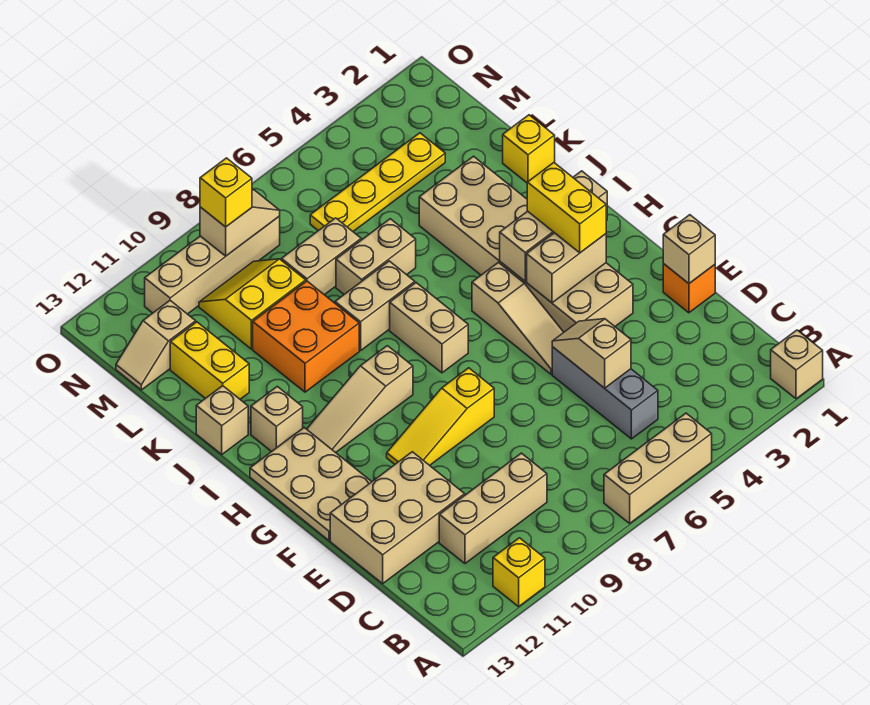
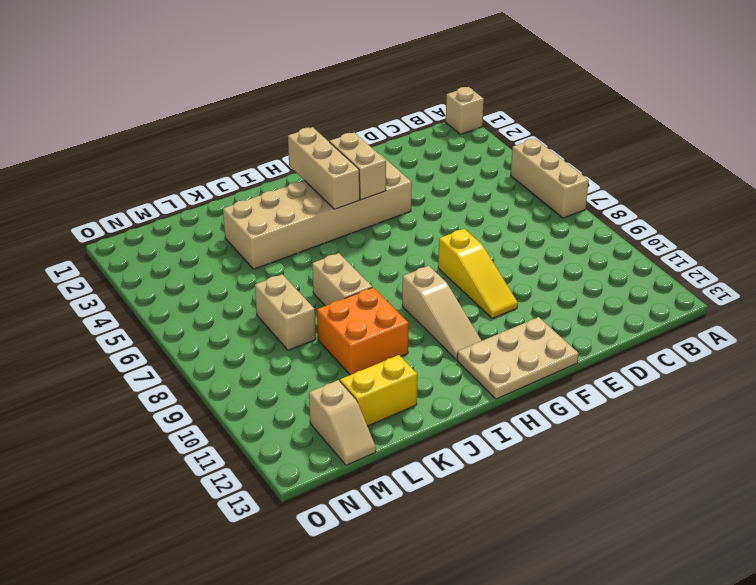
none -> yellow brick A11 level 1
none -> grey brick C5:E5 level 1
none -> tan brick C9:C11 level 1
none -> tan brick D11:E13 level 1

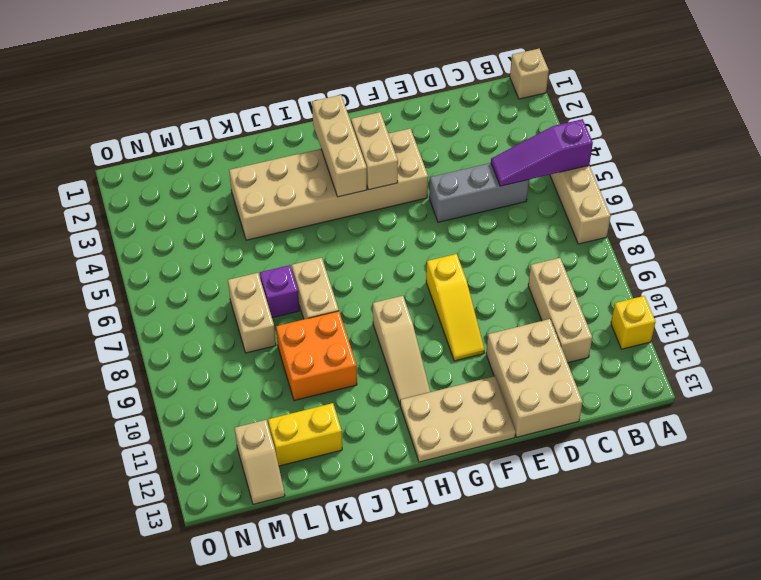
purple slope A5:C5 level 2 top A -> none
purple brick K7 level 1 -> tan brick K6:K7 level 1
none -> orange brick E1 level 1
none -> tan slope F5:H5 level 1 top H
none -> tan brick H7:I7 level 1
none -> tan brick I12 level 1

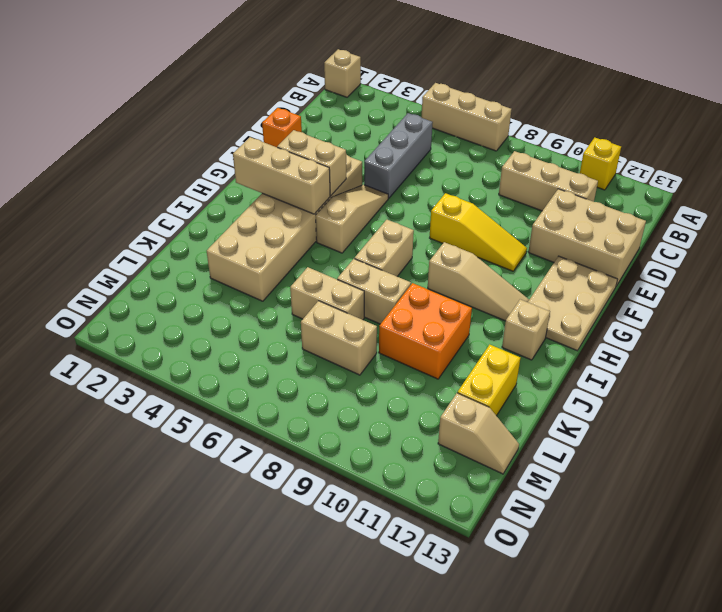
none -> tan brick J13 level 1
none -> yellow brick K1 level 1
none -> yellow slope L9:M10 level 1 top L
none -> yellow plate M3:M6 level 1

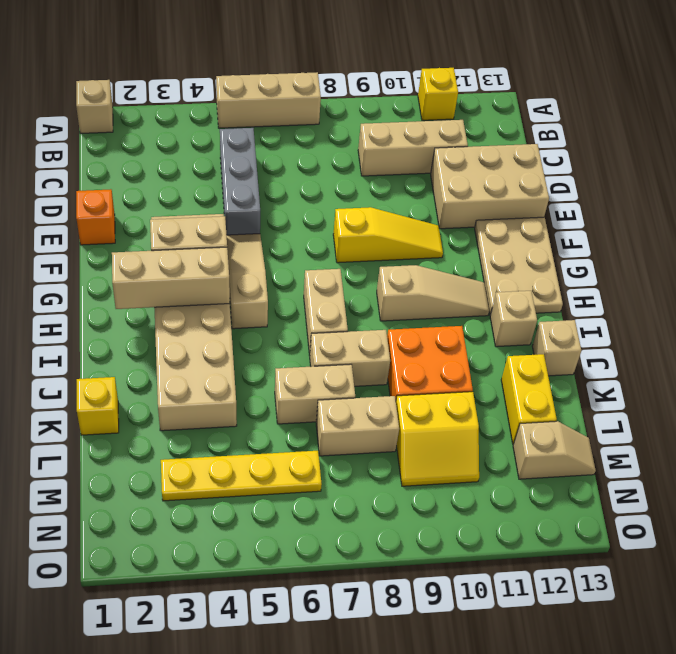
none -> tan brick N8:N11 level 1
none -> tan slope D5:E5 level 2 top D
none -> tan brick E1 level 2
none -> tan slope N8:N9 level 2 top 9

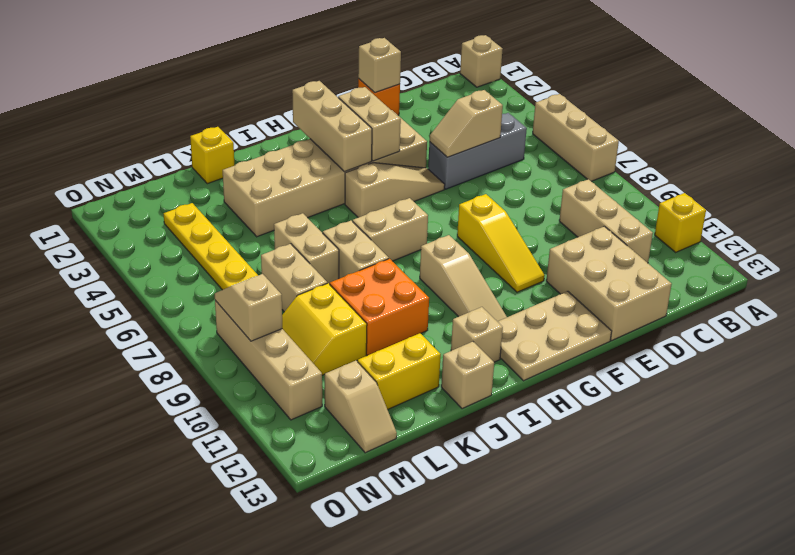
none -> yellow brick G3:H3 level 3
none -> yellow brick N9 level 3

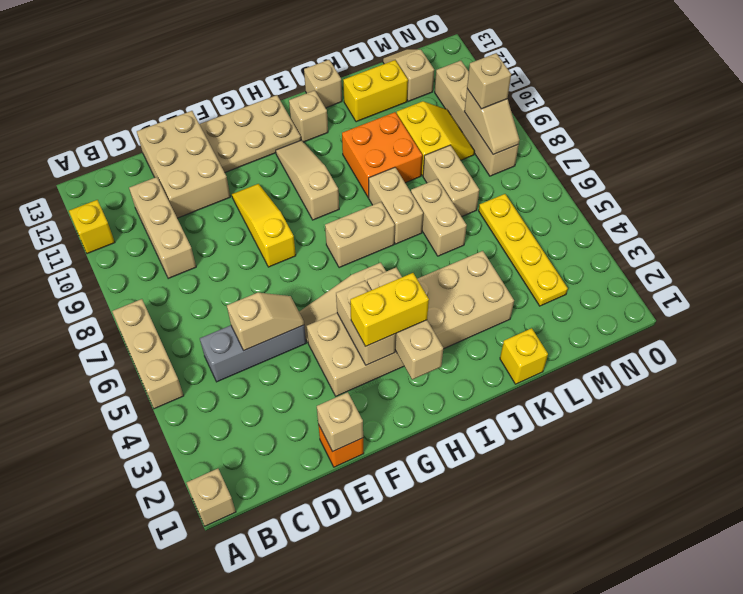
tan brick N9 level 3 -> yellow brick N9 level 3

